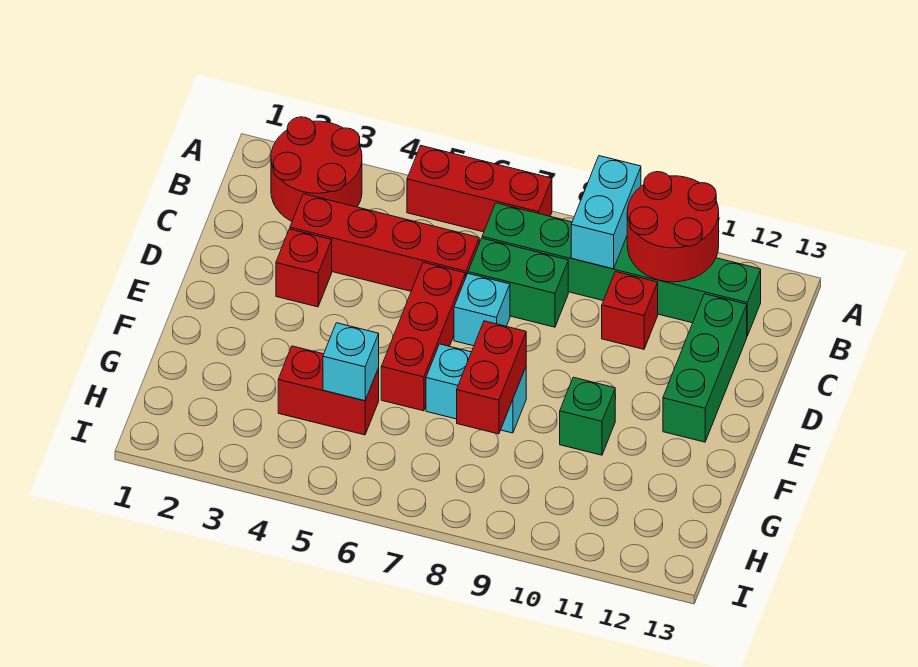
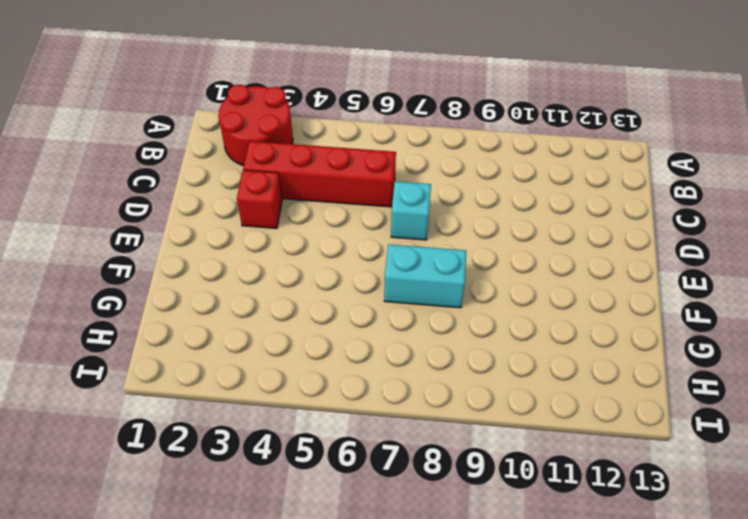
none -> red brick A5:A7 level 1
none -> green brick B7:B12 level 1
none -> green brick C7:C8 level 1

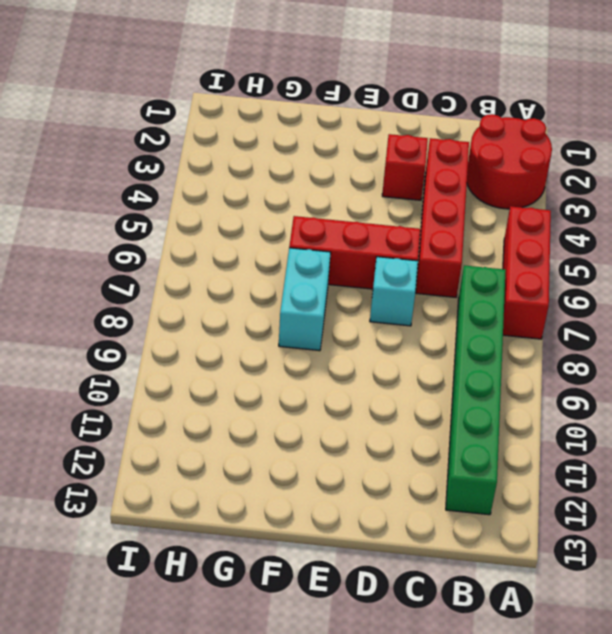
none -> green brick C7:C8 level 1
none -> red brick C10 level 1
none -> green brick C12:E12 level 1

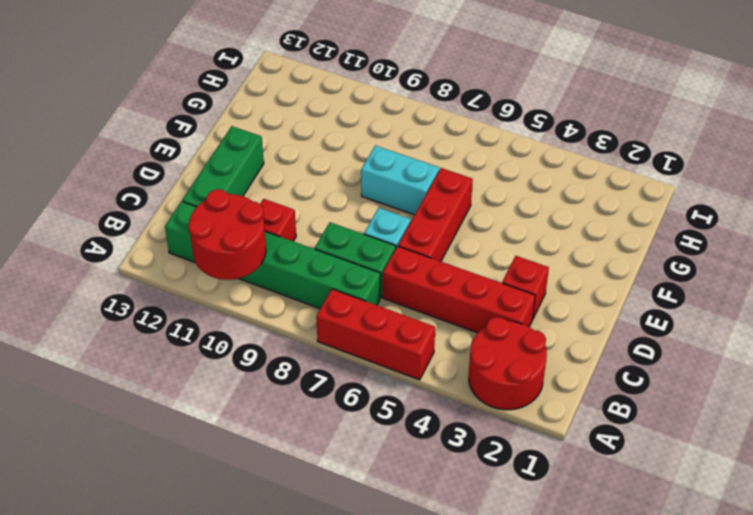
none -> green brick F10 level 1
none -> red brick G4:G5 level 1
none -> cyan brick A9:B9 level 2

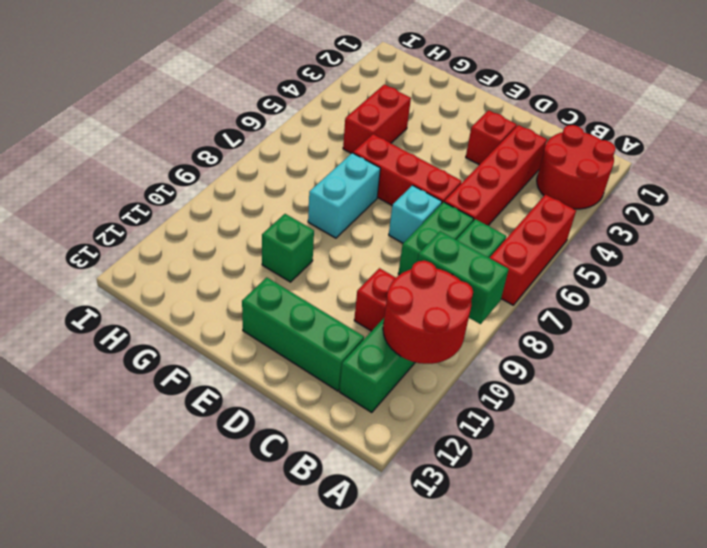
green brick A9:B9 level 2 -> cyan brick A9:B9 level 2
none -> red brick F8:G8 level 2
none -> cyan brick G5 level 2

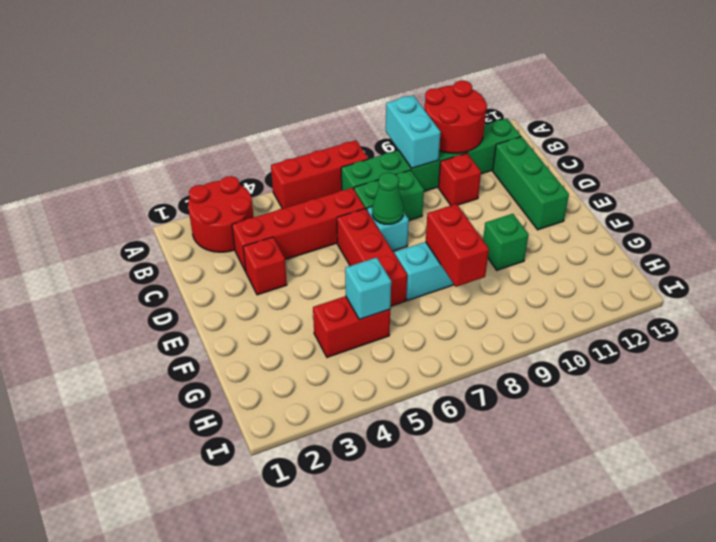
green cone D7 level 2 -> none

